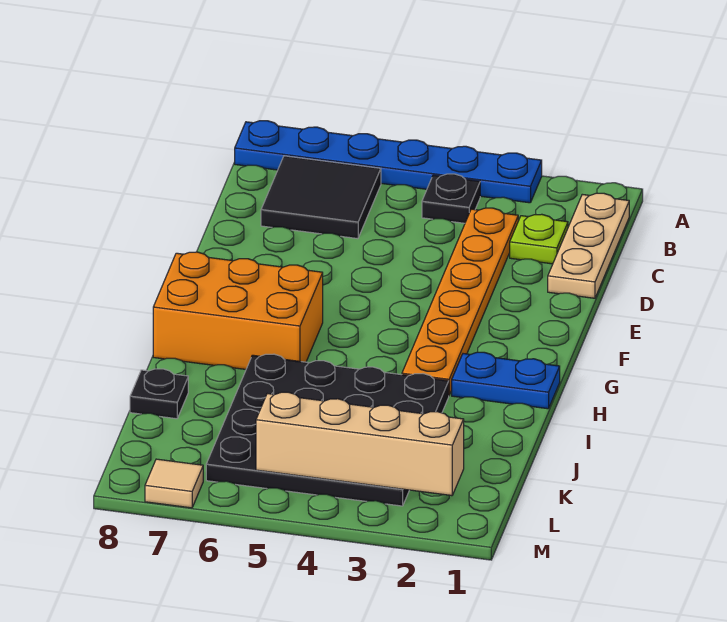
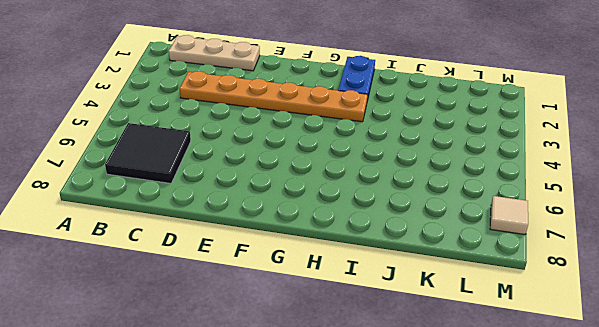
none -> blue plate A3:A8 level 1
none -> black plate B4 level 1
none -> lime plate C2 level 1

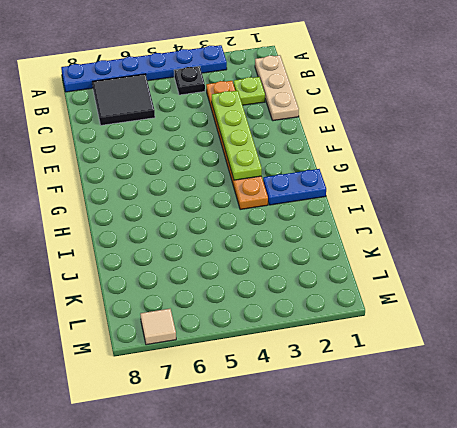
lime plate D3:G3 level 2 -> none
none -> orange brick G6:H8 level 1
none -> black plate I3:L6 level 1
none -> black plate J8 level 1

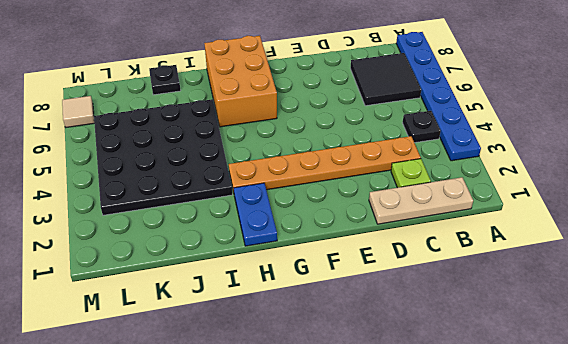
none -> tan brick L2:L5 level 2

